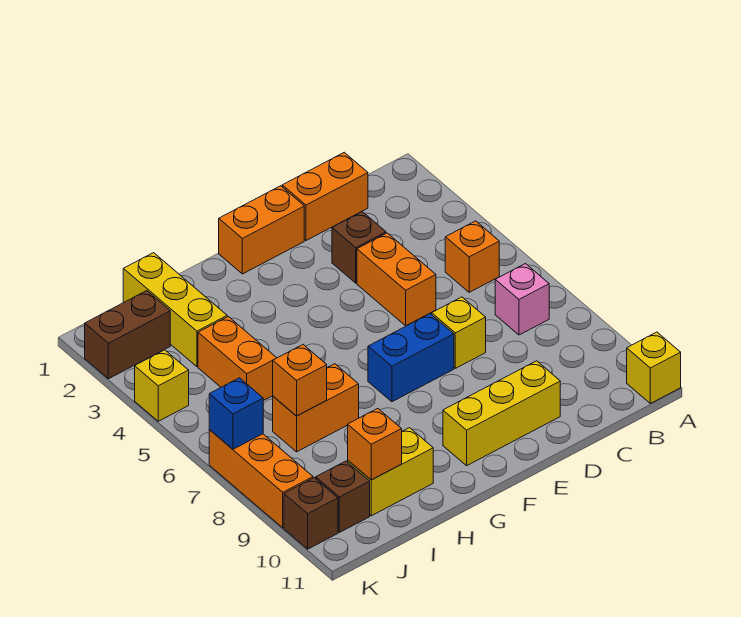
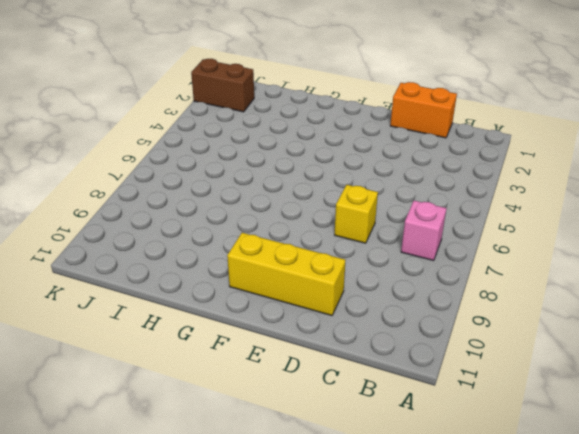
none -> yellow brick A11 level 1
none -> orange brick B5 level 1
none -> brown brick D3 level 1

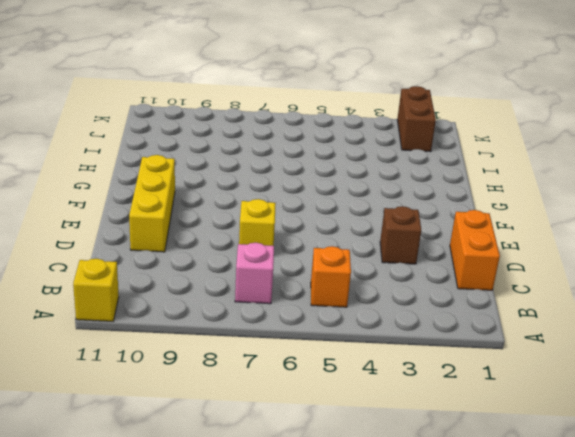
none -> orange brick D4:D5 level 1
none -> orange brick E1:F1 level 1
none -> blue brick E7:F7 level 1

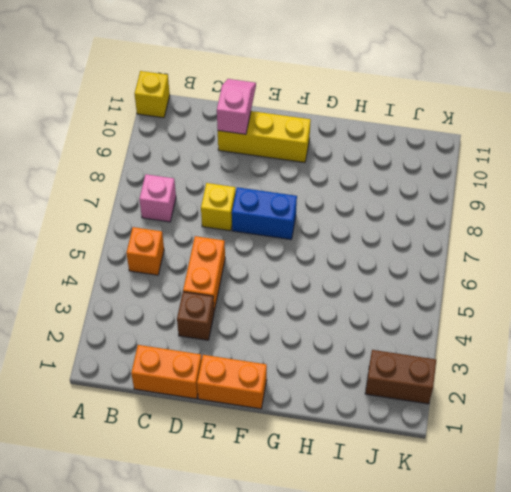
pink slope D10:D11 level 2 top 10 -> none
none -> orange brick H7:I7 level 1
none -> yellow brick H10:I10 level 1
none -> yellow brick I1:I3 level 1

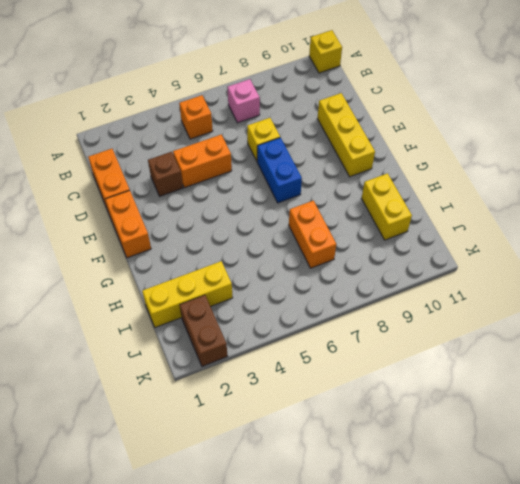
none -> orange brick I4:I5 level 1
none -> brown brick J10 level 1
none -> yellow brick K4 level 1

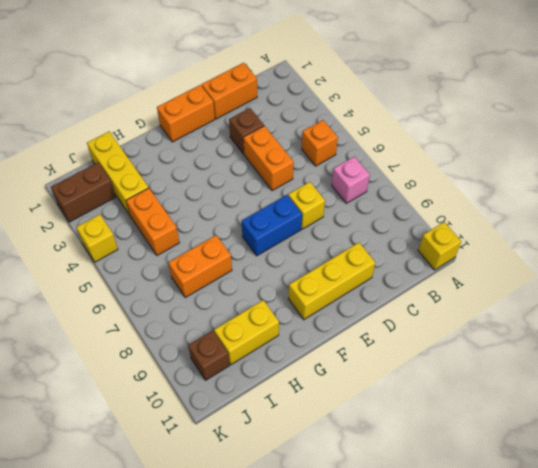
none -> orange brick K7:K9 level 1
none -> brown brick K10 level 1
none -> orange brick I7 level 2

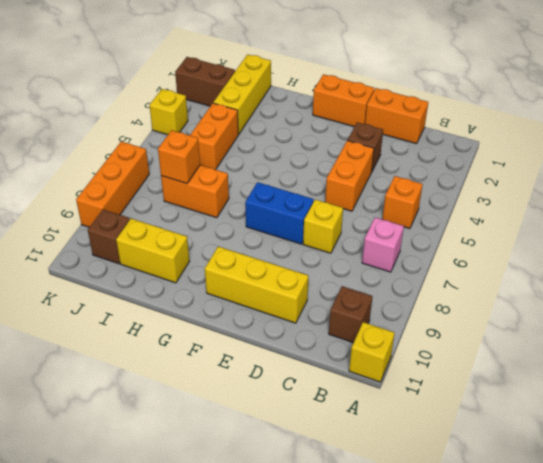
brown brick B10 level 1 -> brown brick K10 level 1
none -> orange brick I10 level 2
none -> blue brick K7 level 2

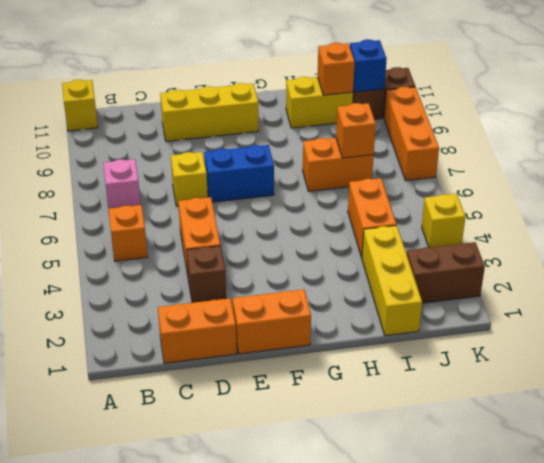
blue brick J10 level 2 -> blue brick K7 level 2

